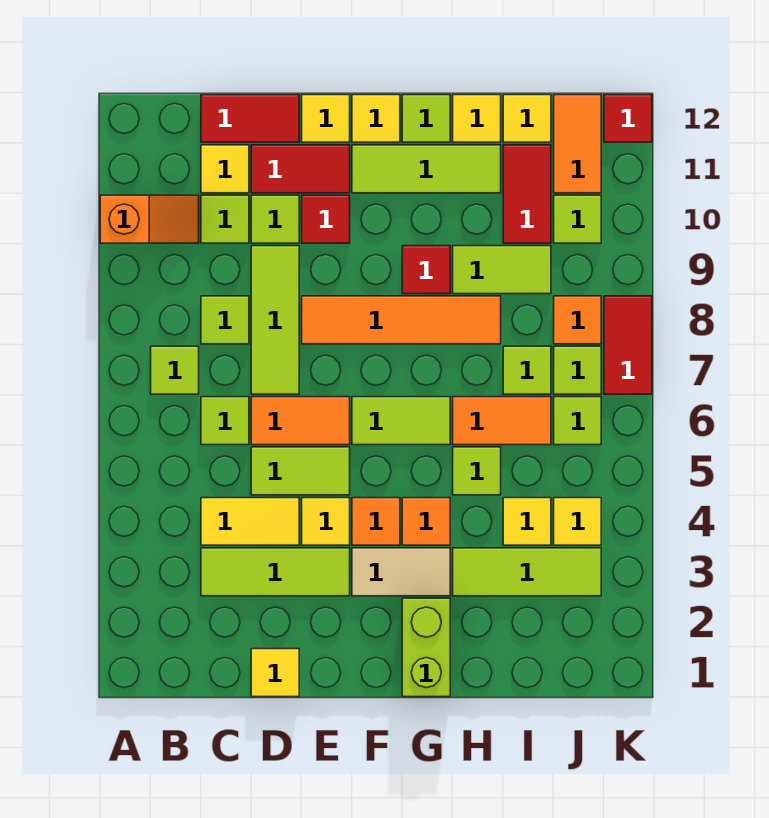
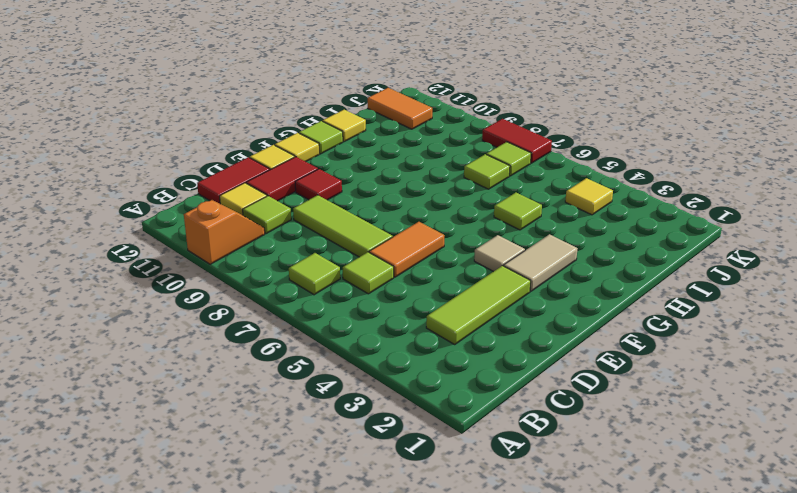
tan tile F4 level 1 -> orange tile F4 level 1
none -> yellow tile C4:D4 level 1
none -> lime tile C8 level 1
none -> yellow tile D1 level 1
none -> lime tile D5:E5 level 1

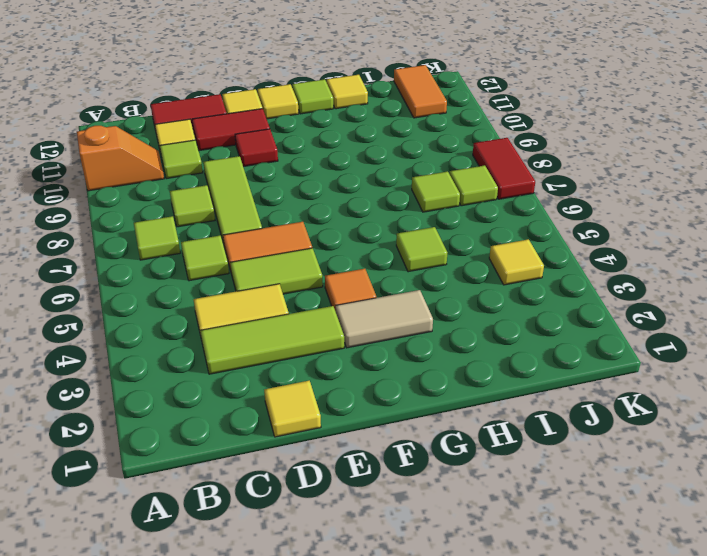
none -> lime tile D10 level 1
none -> yellow tile E4 level 1
none -> orange tile E8:H8 level 1
none -> lime tile F6:G6 level 1

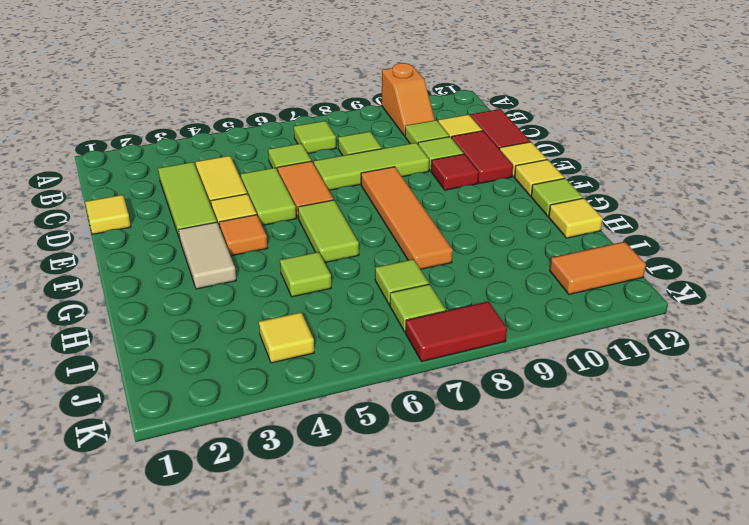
none -> lime tile F11:H11 level 1
none -> lime brick G1:G2 level 1
none -> orange tile G4 level 1
none -> red tile G9 level 1

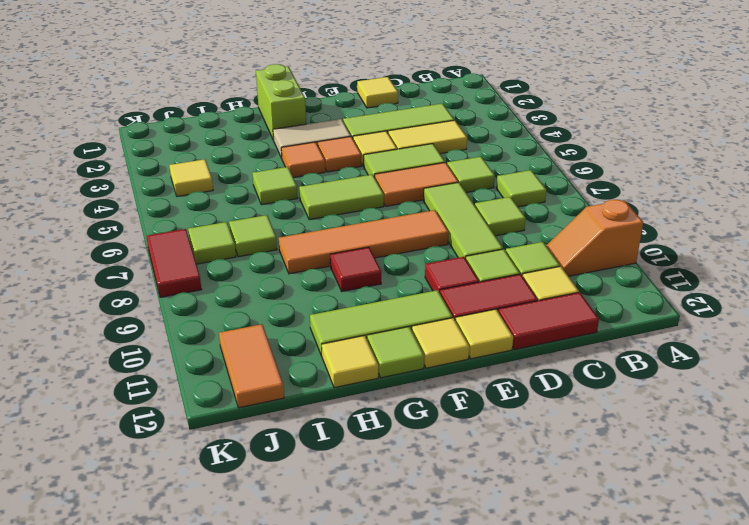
none -> lime tile H3:J3 level 1
none -> orange tile H6:I6 level 1
none -> lime tile H9:I9 level 1
none -> yellow tile I4 level 1

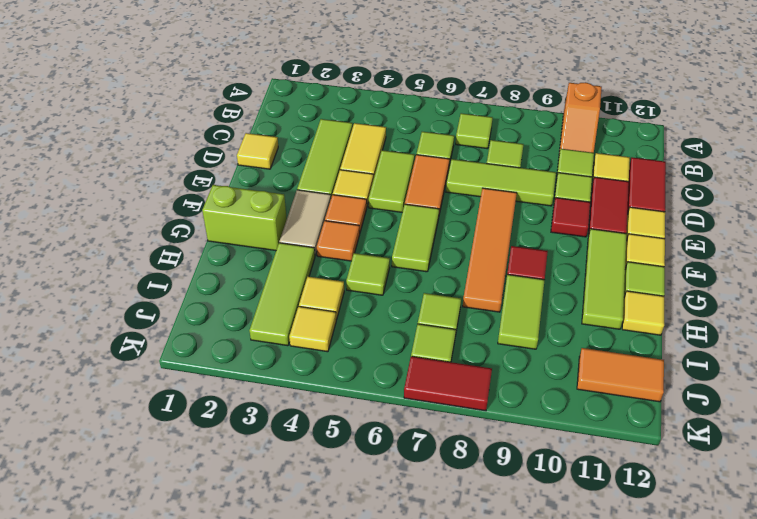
none -> orange tile H6:I6 level 1
none -> red tile I10:I11 level 1
none -> yellow tile I12 level 1
none -> lime tile J6 level 1

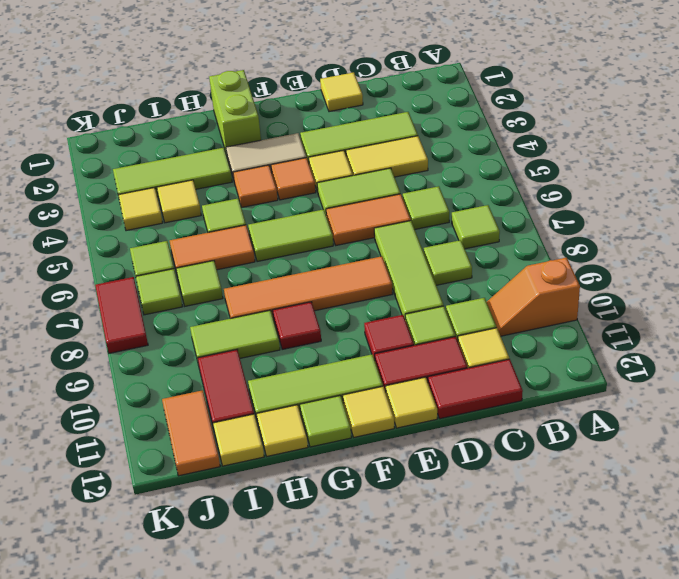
none -> orange tile J8 level 1
none -> lime tile J10 level 1
none -> red tile K12 level 1

